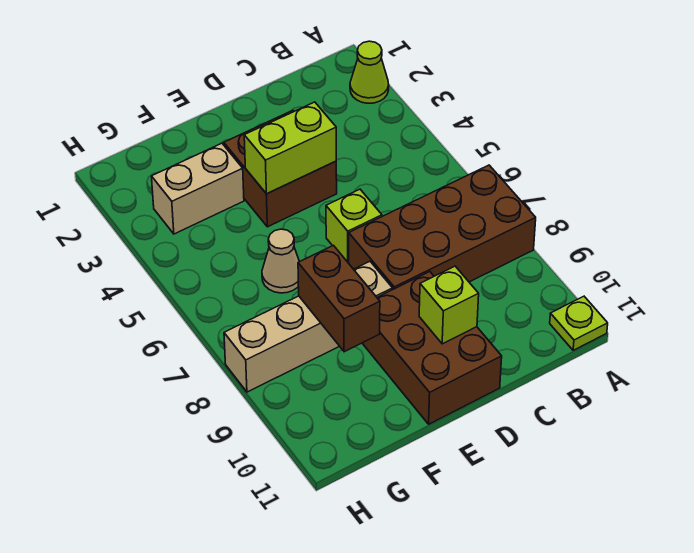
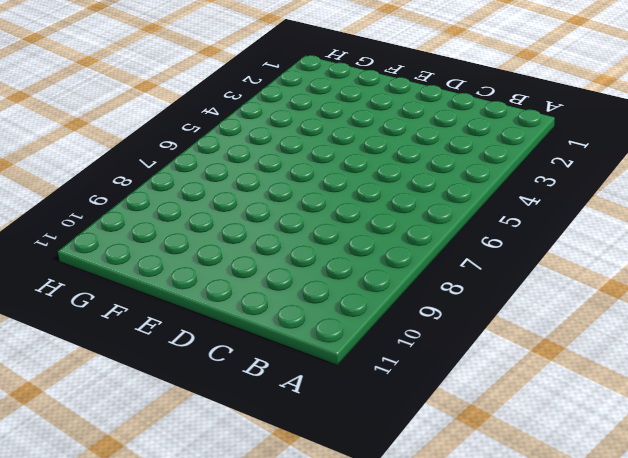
none -> lime cone A2 level 1
none -> brown brick A7:D8 level 1
none -> lime plate A11 level 1

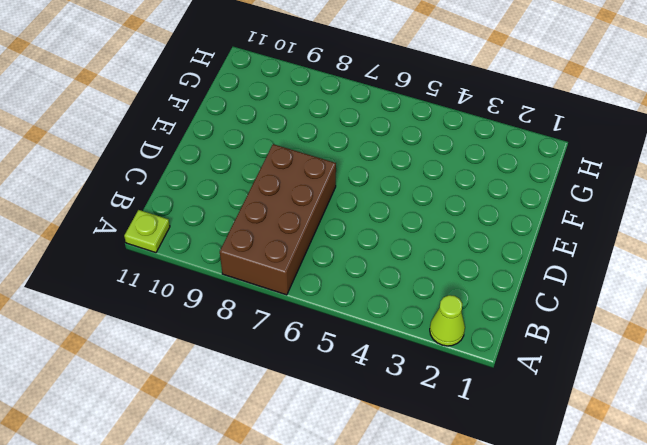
none -> brown brick D3:E4 level 1
none -> lime brick D6 level 1
none -> brown brick D9:E11 level 1

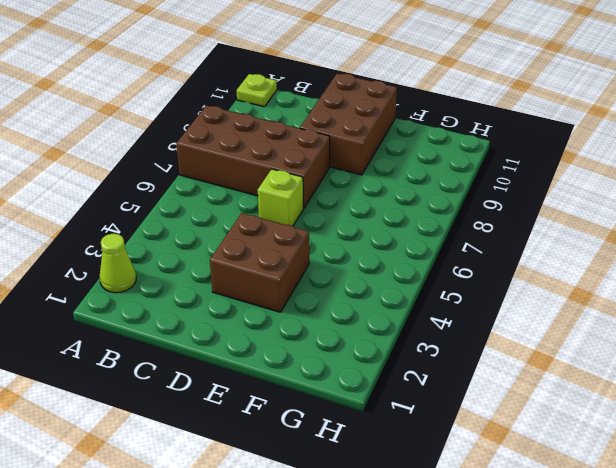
none -> tan brick E8:H8 level 1
none -> tan brick F3:G3 level 1
none -> tan cone F6 level 1

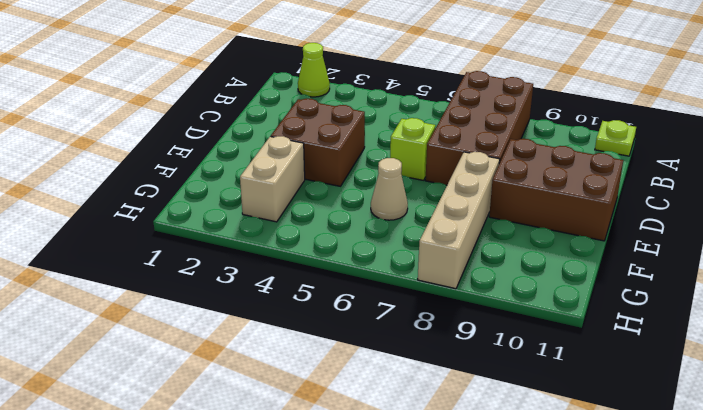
none -> lime brick D4:E4 level 2
none -> lime brick D10 level 2
none -> brown brick F8:F9 level 2

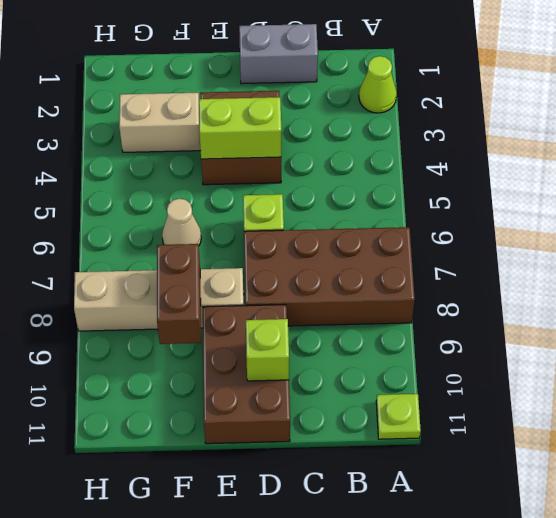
grey brick C1:D1 level 1 -> none

